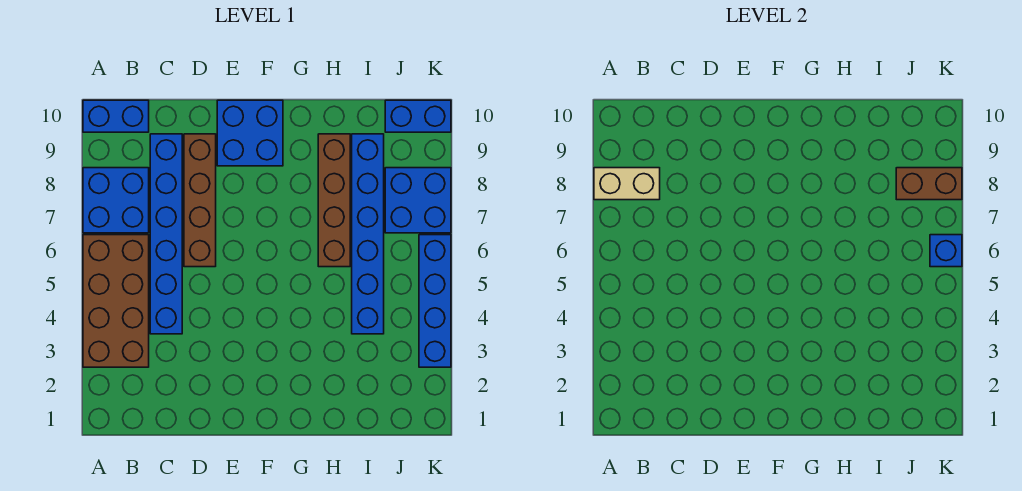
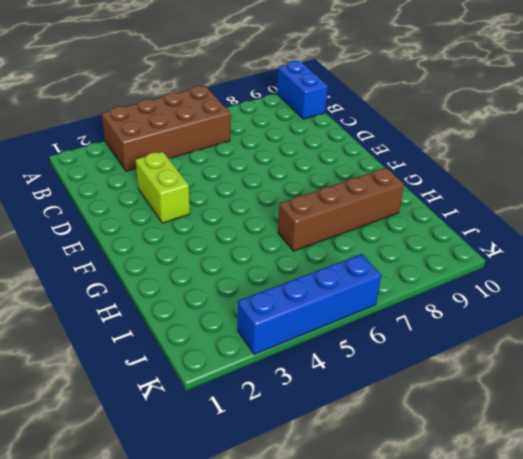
lime brick D3:E3 level 1 -> none
none -> blue brick A7:B8 level 1
none -> blue brick C4:C9 level 1
none -> brown brick D6:D9 level 1

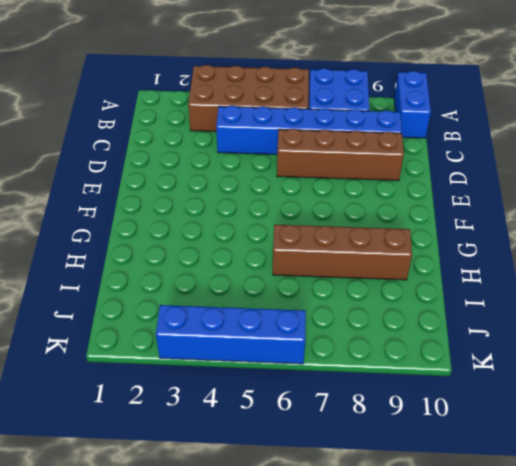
none -> blue brick E9:F10 level 1
none -> blue brick I4:I9 level 1
none -> blue brick J7:K8 level 1

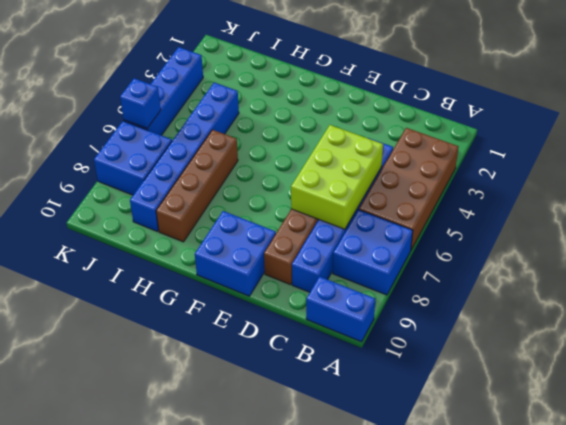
lime brick C5:D7 level 2 -> none
none -> blue brick J10:K10 level 1
none -> tan brick A8:B8 level 2
none -> brown brick J8:K8 level 2

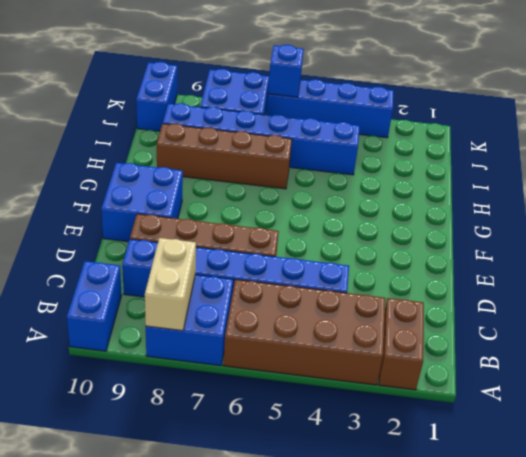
brown brick A2:B2 level 1 -> brown brick J8:K8 level 2

